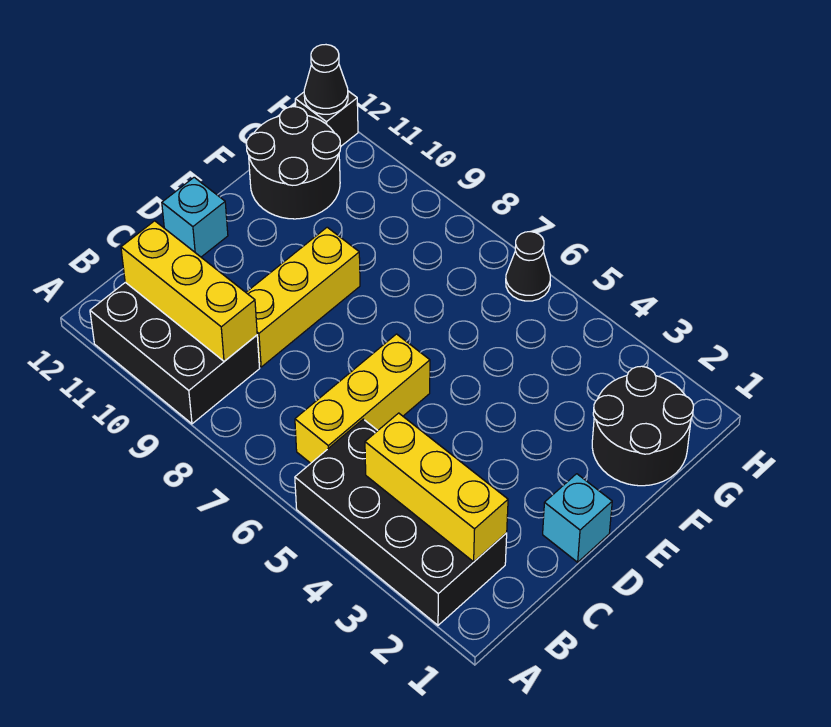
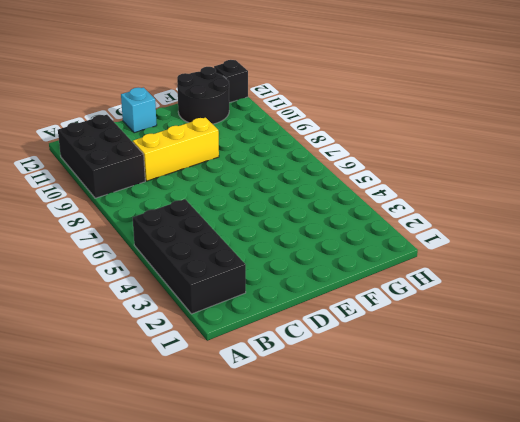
none -> yellow brick B6:D6 level 1
none -> cyan brick D1 level 1
none -> black round brick F1:G2 level 1

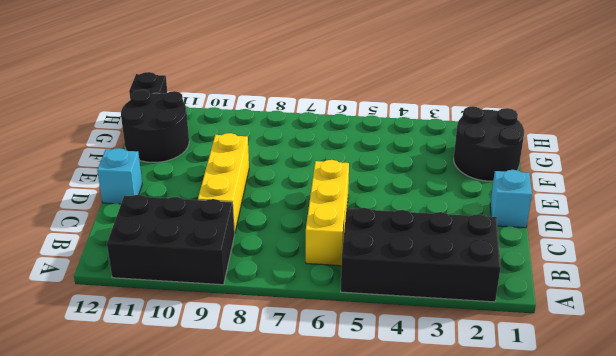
none -> black cone H6 level 1
none -> yellow brick B2:B4 level 2
none -> yellow brick B9:B11 level 2

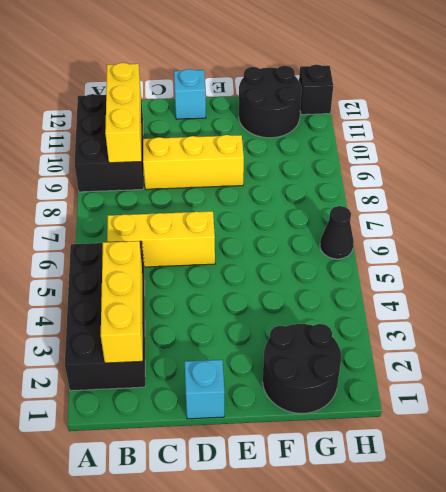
none -> black cone H12 level 2

